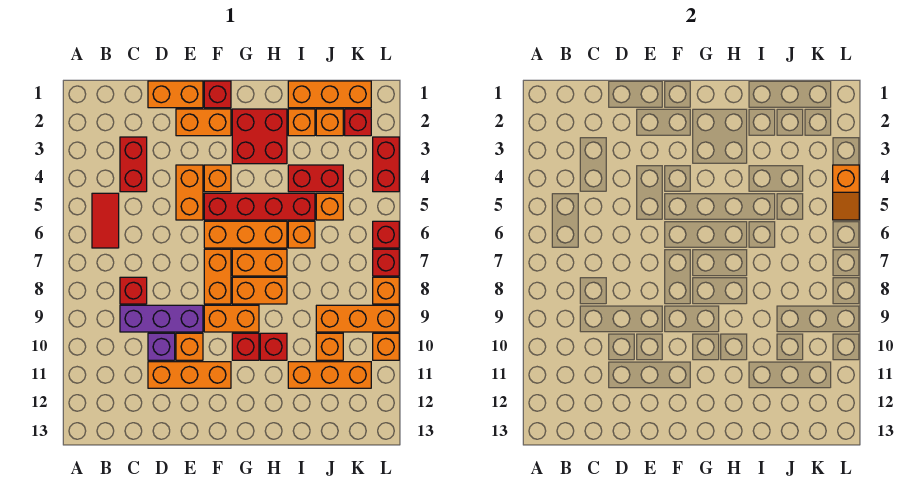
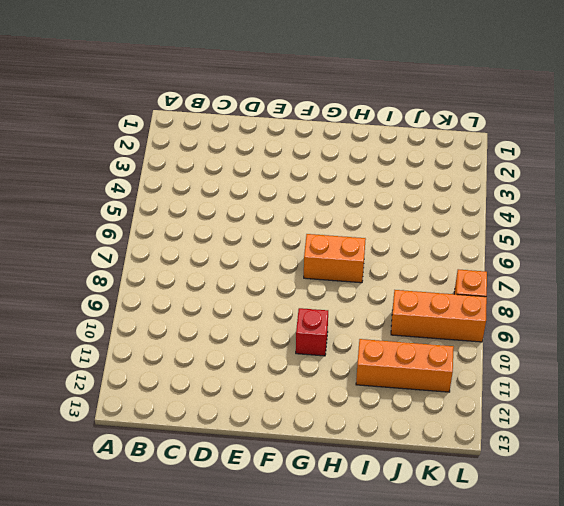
none -> red tile B5:B6 level 1
none -> red brick C3:C4 level 1
none -> red brick C8 level 1
none -> purple brick C9:E9 level 1

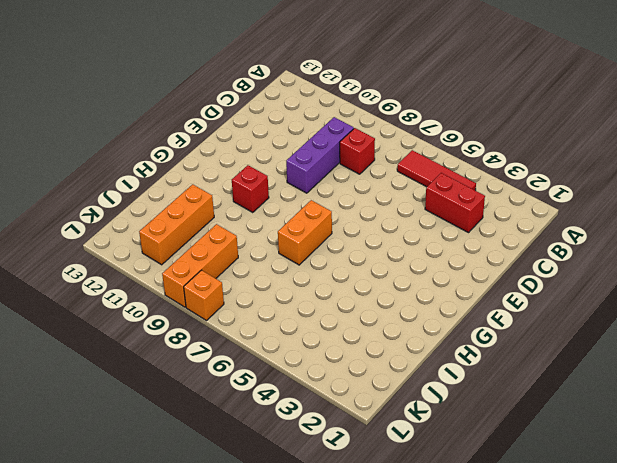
red tile B4:B6 level 1 -> red tile B5:B6 level 1
none -> orange brick D1:E1 level 1
none -> purple brick D10 level 1
none -> orange brick D11:F11 level 1
none -> orange brick E2:F2 level 1

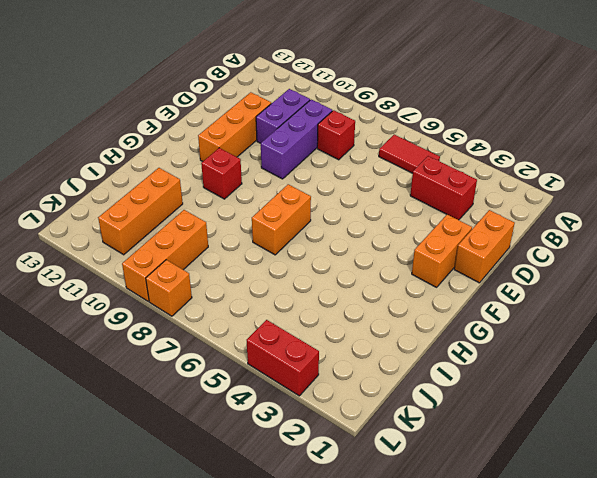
purple brick C10:D10 level 1 -> purple brick D10 level 1
none -> orange brick E4:E5 level 1
none -> orange brick E10 level 1
none -> red brick F1 level 1
none -> orange brick F4 level 1

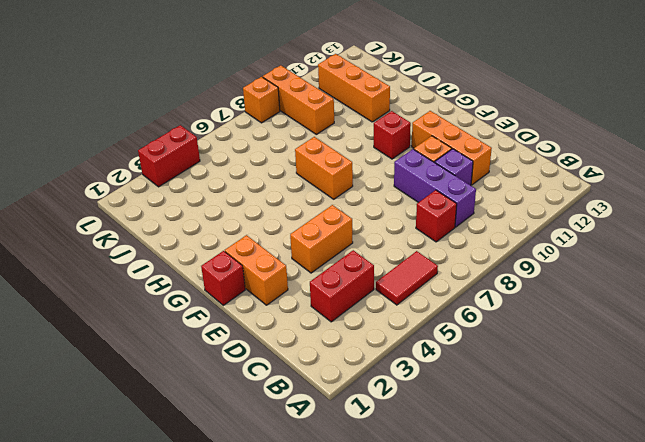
none -> orange brick D1:E1 level 1
none -> orange brick F4 level 1
none -> red brick F5:I5 level 1
none -> orange brick F6:H6 level 1

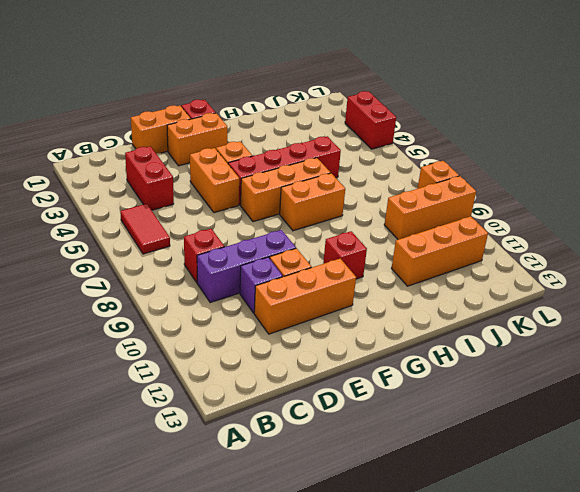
none -> orange brick F7:F8 level 1
none -> orange brick F9:G9 level 1
none -> red brick G2:H3 level 1
none -> orange brick G8:H8 level 1

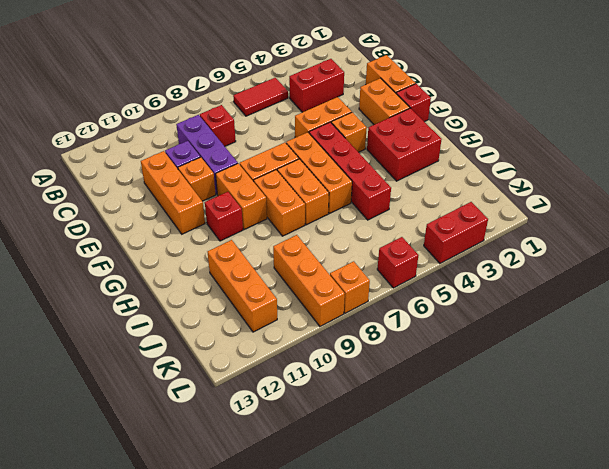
none -> red brick H10 level 1
none -> orange brick I1:K1 level 1
none -> orange brick I2 level 1
none -> red brick I4:J4 level 1

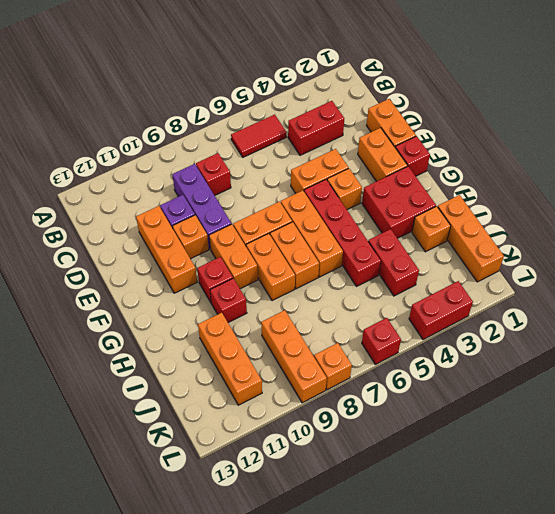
none -> orange brick I6 level 1
none -> orange brick J2 level 1
none -> orange brick J5 level 1
none -> orange brick J10 level 1

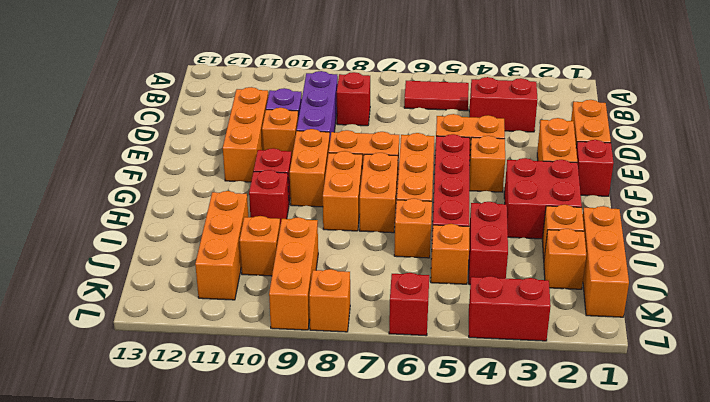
none -> red brick K2 level 1
none -> red brick L7 level 1
none -> orange brick L10 level 1
none -> orange slope L4:L5 level 2 top 4

